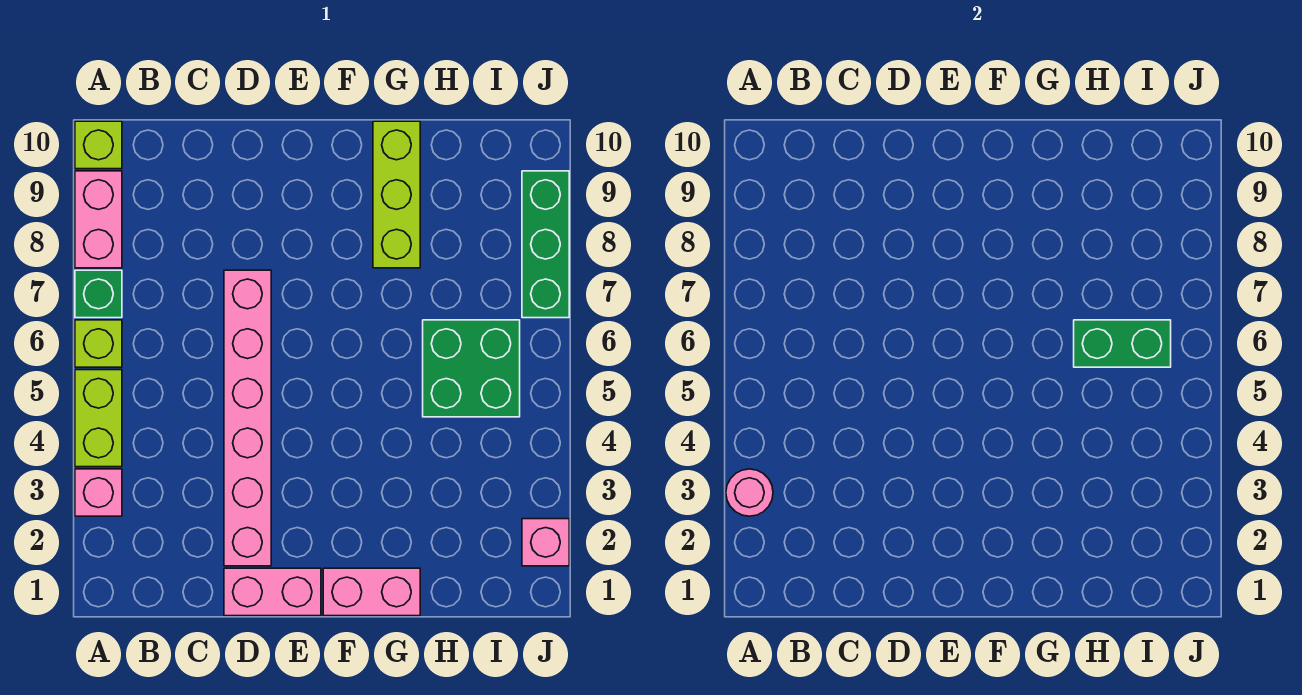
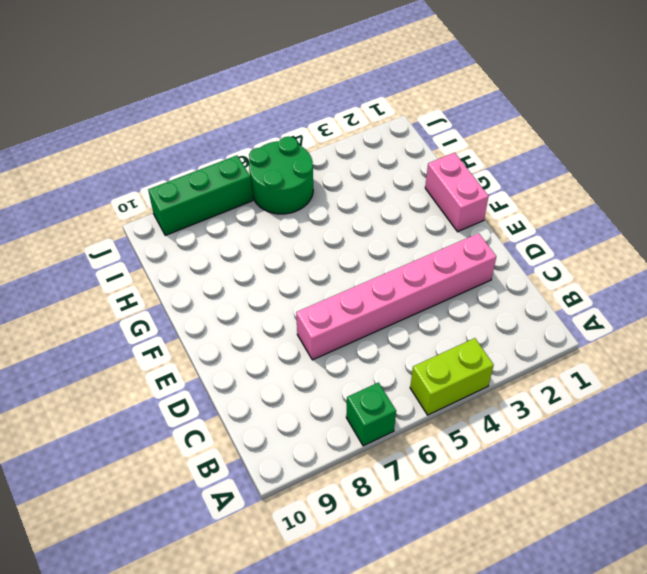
green round brick I5:J6 level 1 -> green brick H5:I6 level 1
none -> pink brick A3 level 1
none -> lime brick A6 level 1
none -> pink brick A8:A9 level 1

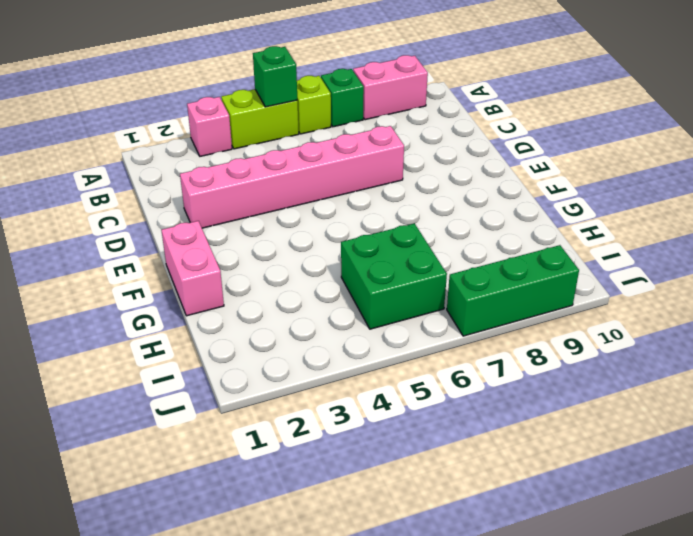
green brick A5 level 2 -> none
none -> lime brick A10 level 1
none -> pink brick D1:E1 level 1
none -> lime brick G8:G10 level 1

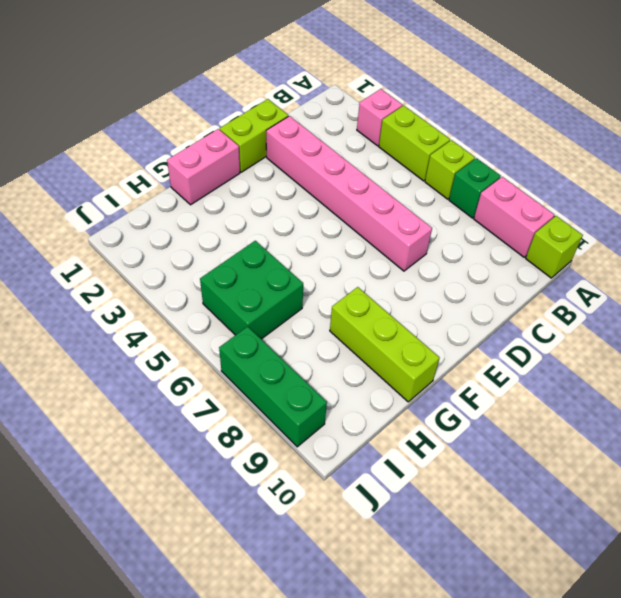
lime brick D1:E1 level 1 -> pink brick D1:E1 level 1
none -> pink brick J2 level 1
none -> pink round brick A3 level 2
none -> green brick H6:I6 level 2

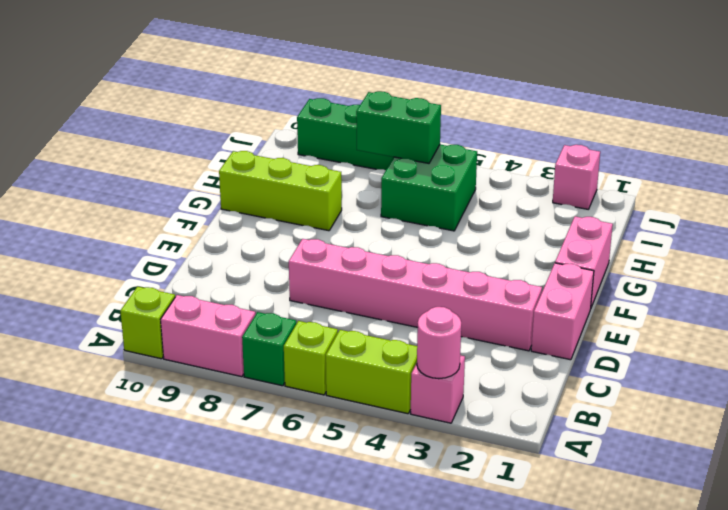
green brick I6:I7 level 2 -> green brick H6:I6 level 2

